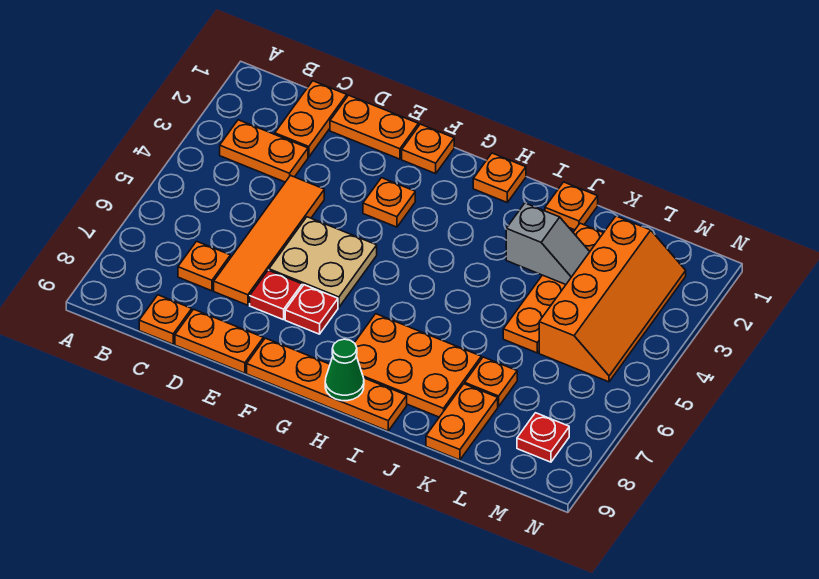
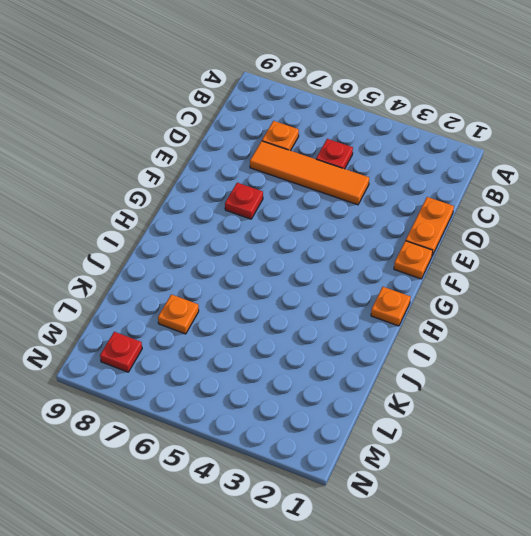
red plate C5 level 1 -> red plate E7 level 1
none -> orange plate B3:C3 level 1
none -> orange plate C1:C2 level 1
none -> orange plate C9 level 1

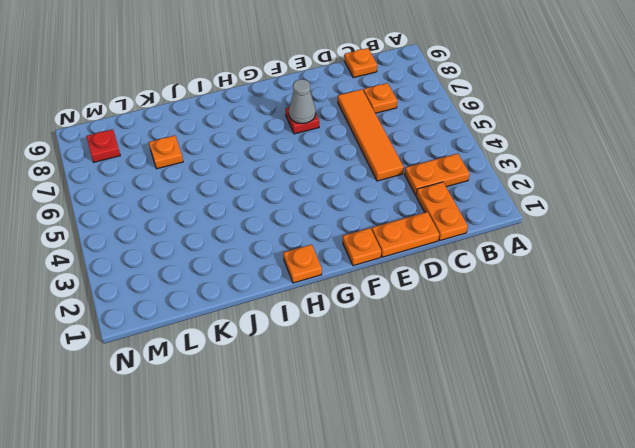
grey cone F7 level 2 -> none
none -> orange plate D9:E9 level 1
none -> tan plate E5:F6 level 1
none -> red plate E7 level 1

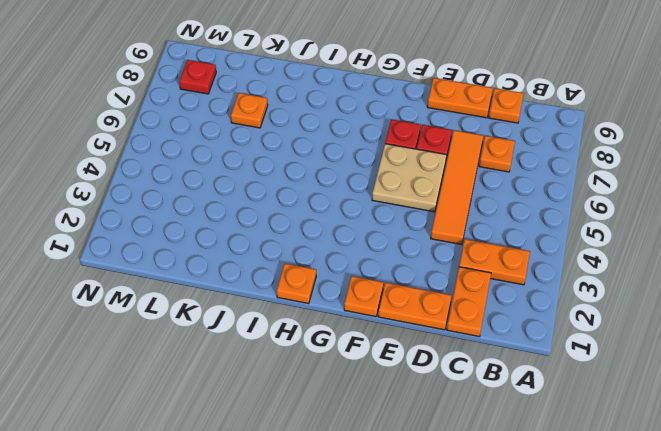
none -> orange plate F3 level 1
none -> orange plate F9:I9 level 1
none -> orange plate H7:J8 level 1

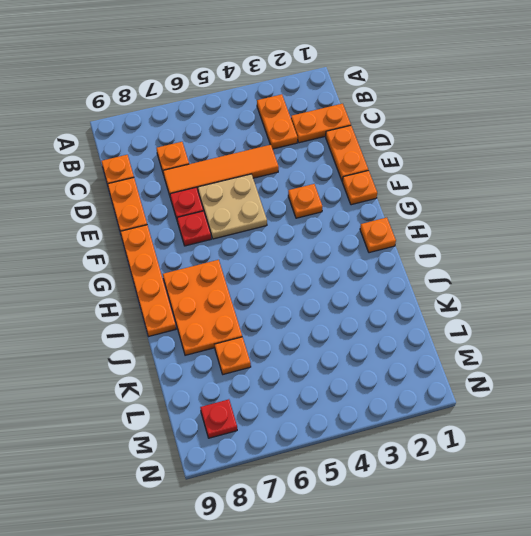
none -> orange plate J1 level 1
none -> orange plate K2:K5 level 1
none -> orange plate K8:K9 level 1

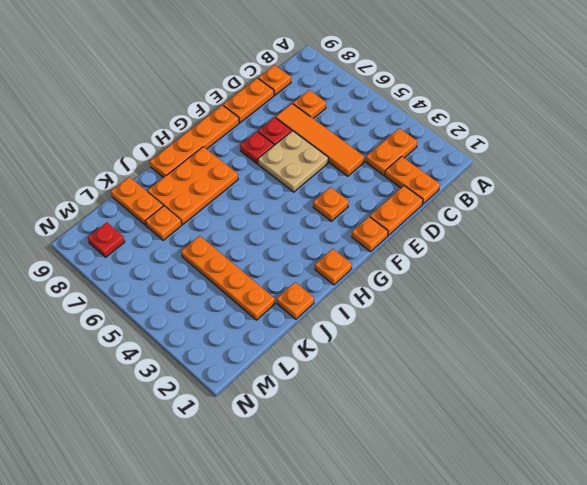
none -> orange slope L2:M5 level 1 top L
none -> green cone H9 level 2
none -> grey slope J3:K3 level 2 top J

